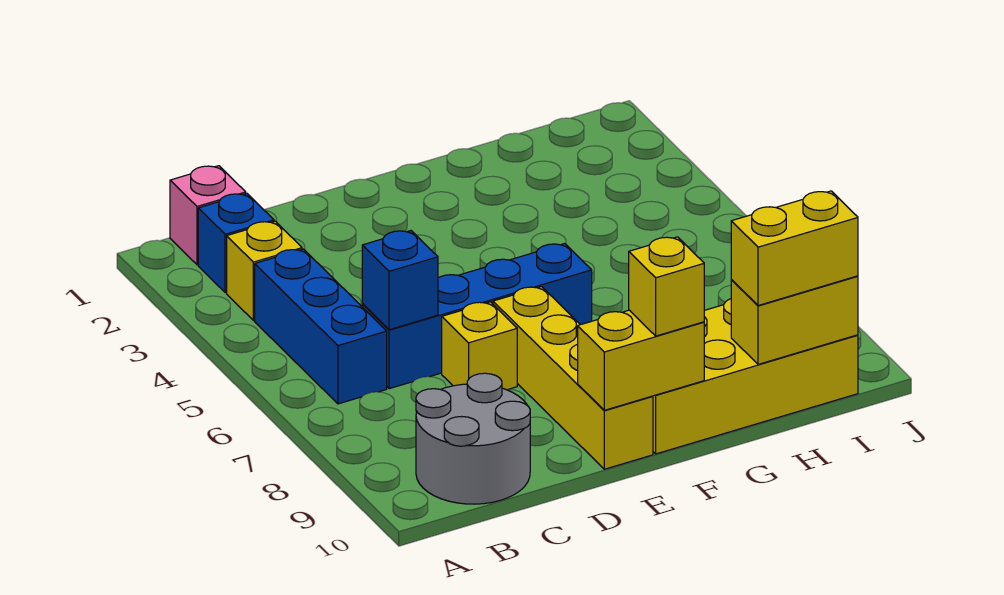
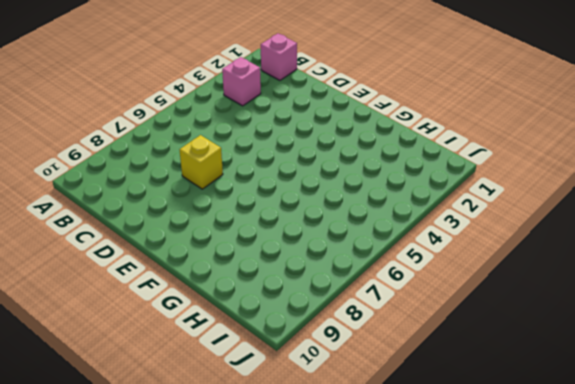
pink brick B3 level 1 -> yellow brick B3 level 1
none -> blue brick B2 level 1
none -> blue brick B4:B6 level 1
none -> grey round brick B9:C10 level 1

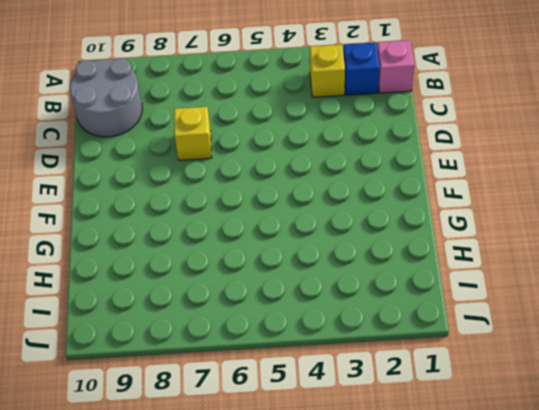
none -> blue brick B4:B6 level 1
none -> blue brick C6:F6 level 1
none -> yellow brick E7:E10 level 1

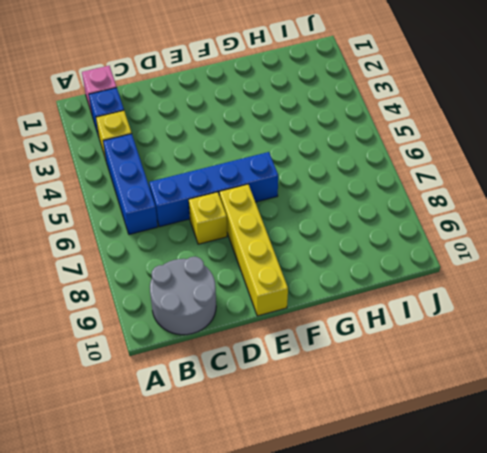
none -> yellow brick F9:I10 level 1
none -> blue brick C6 level 2
none -> yellow brick E10:F10 level 2

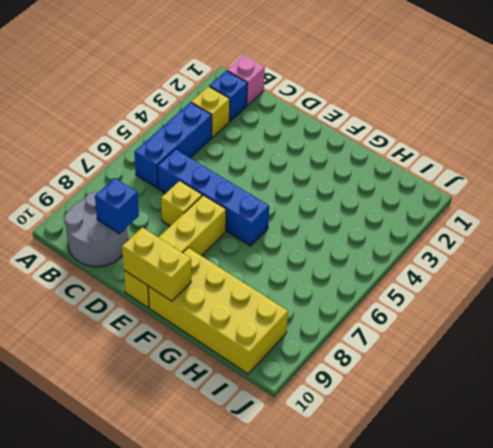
blue brick C9 level 2 -> blue brick C6 level 2
none -> yellow brick H10:I10 level 2
none -> yellow brick F10 level 3
none -> yellow brick H10:I10 level 3

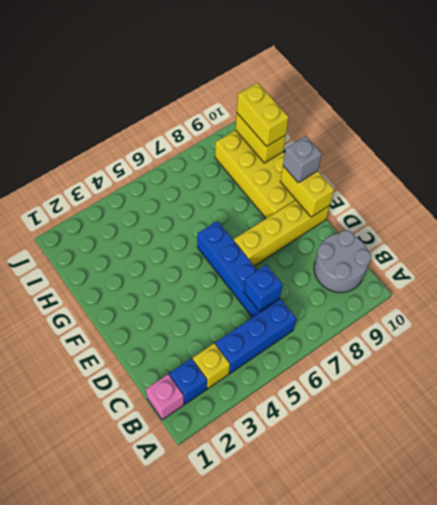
grey brick F10 level 3 -> yellow brick F10 level 3
none -> yellow brick D7 level 1

